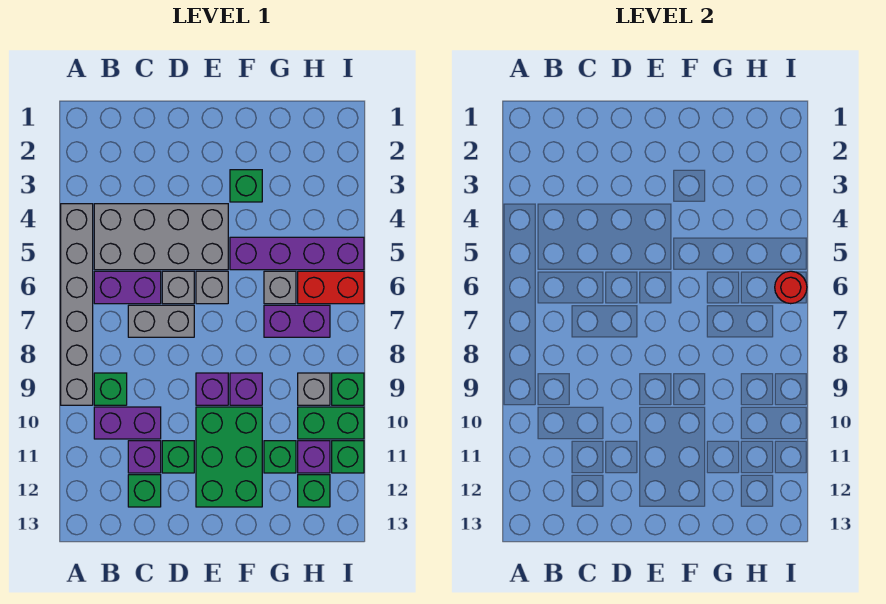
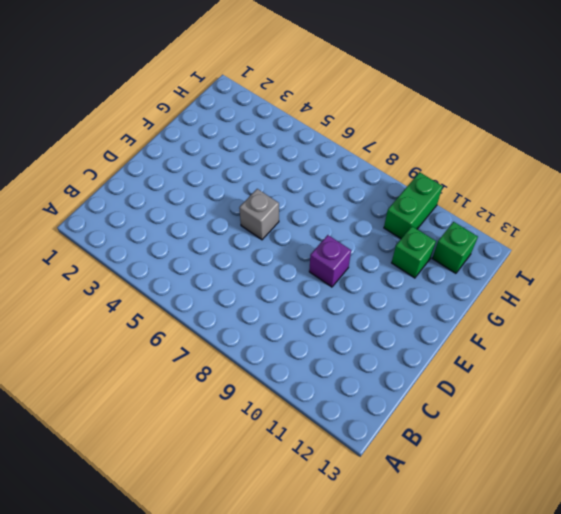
none -> grey brick A4:A9 level 1
none -> grey brick B4:E5 level 1
none -> purple brick B6:C6 level 1

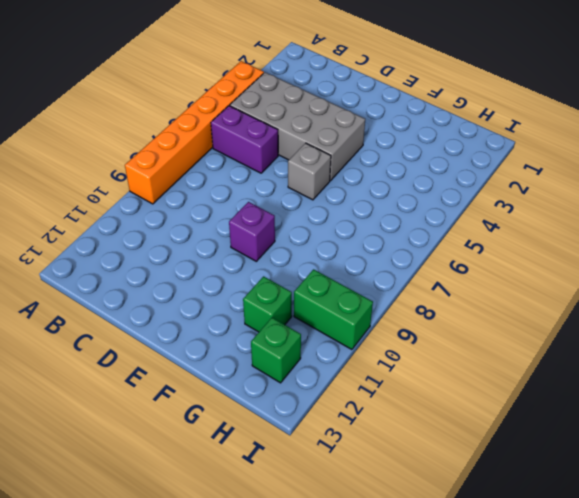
orange brick A4:A9 level 1 -> grey brick A4:A9 level 1
none -> green brick B9 level 1
none -> purple brick B10:C10 level 1
none -> grey brick C7:D7 level 1

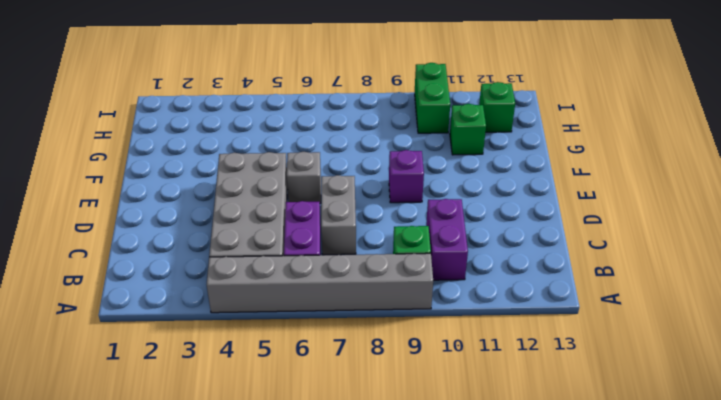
none -> purple brick C11 level 1
none -> green brick C12 level 1
none -> grey brick D6 level 1

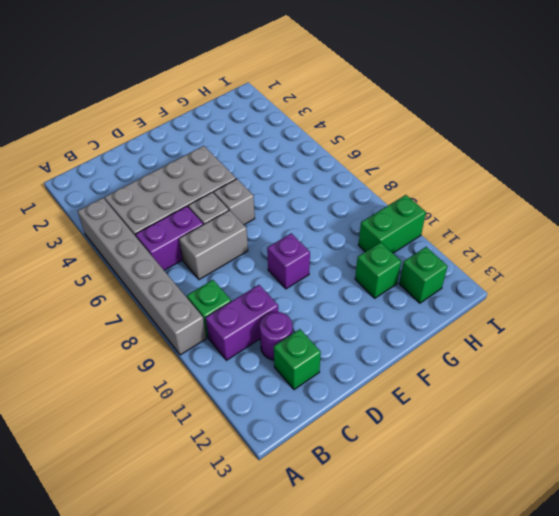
purple round brick C11 level 1 -> purple brick C11 level 1
none -> green brick D11 level 1
none -> green brick E10:F12 level 1
none -> green brick F3 level 1

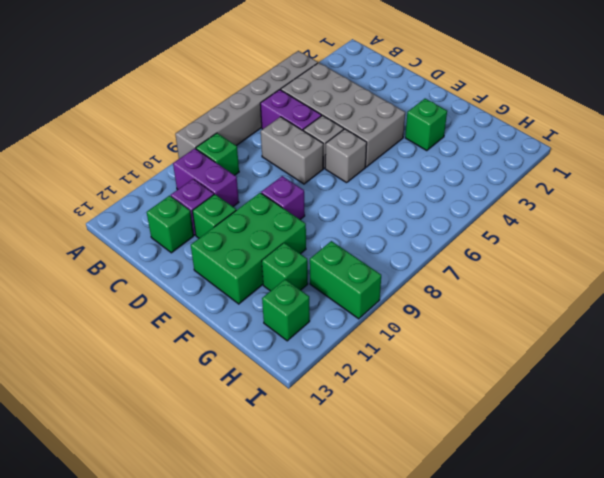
none -> purple brick F5:I5 level 1
none -> purple brick F9 level 1
none -> grey brick G6 level 1

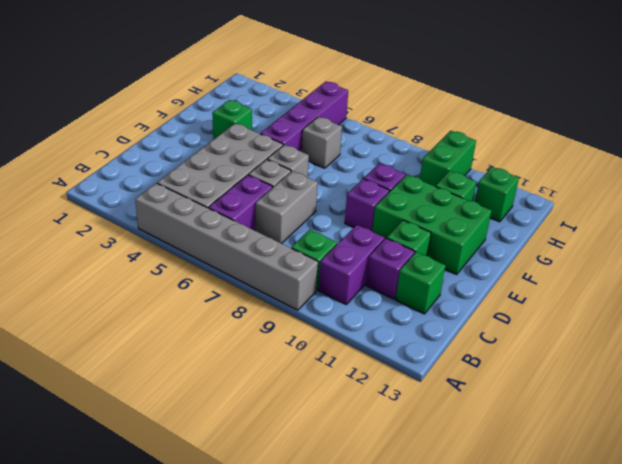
none -> purple brick G7:H7 level 1
none -> red brick H6:I6 level 1
none -> grey brick H9 level 1

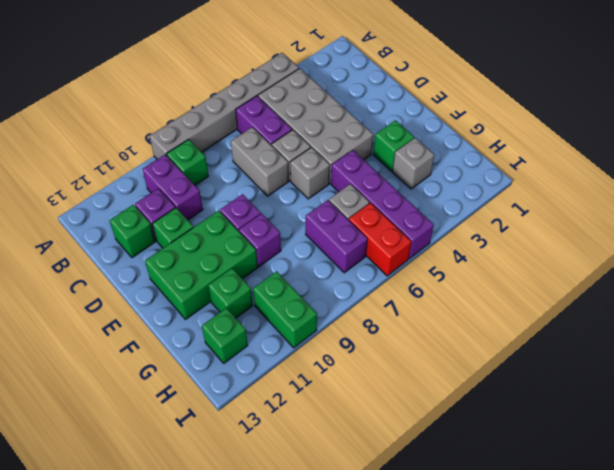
grey brick G3 level 1 -> grey brick H9 level 1
none -> purple brick H11 level 1
none -> green brick I9 level 1
none -> green brick I11 level 1

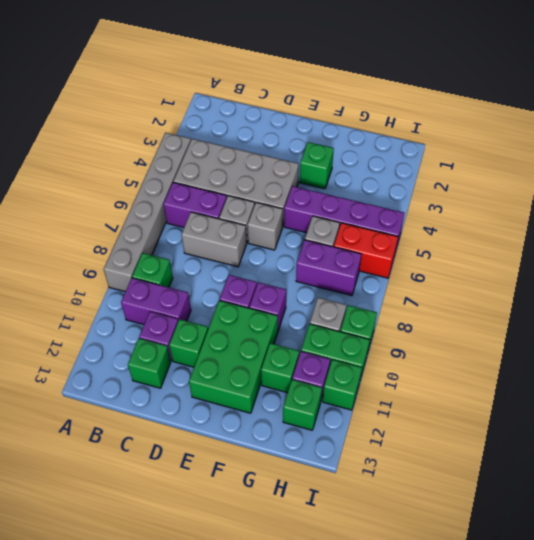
none -> red round brick I6 level 2

